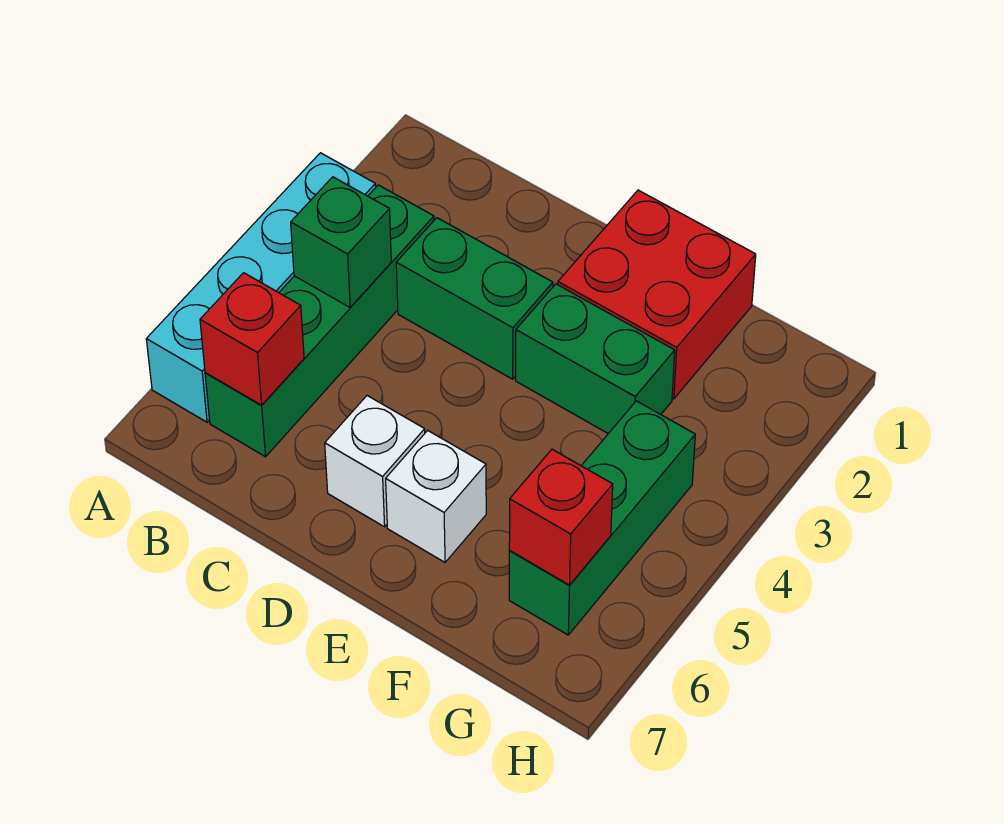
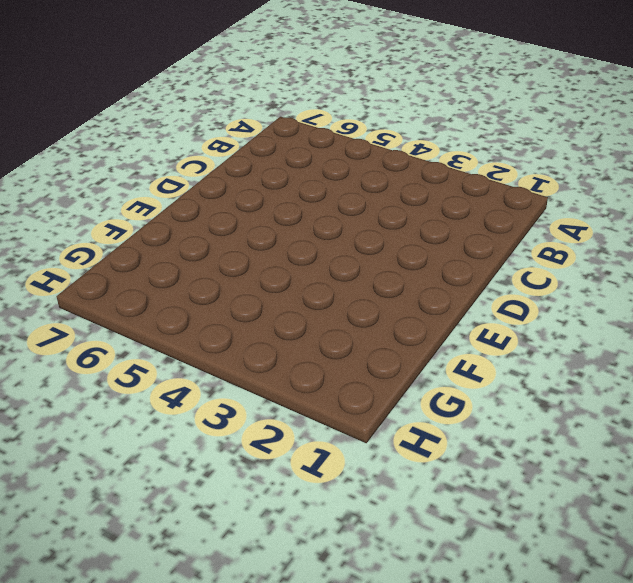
none -> cyan brick A3:A6 level 1
none -> green brick B3:B6 level 1

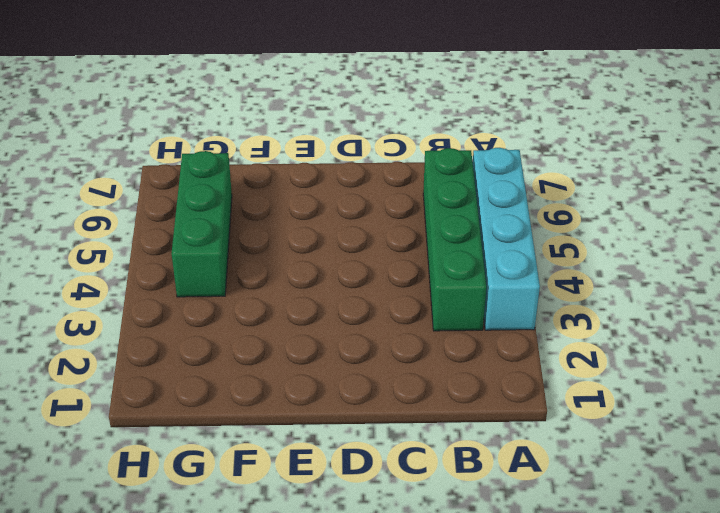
none -> green brick C3:D3 level 1
none -> white brick D6 level 1

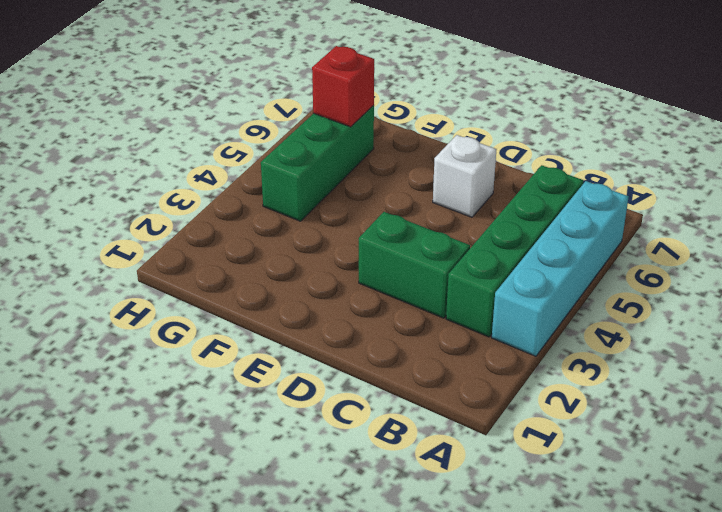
none -> red brick E1:F2 level 1
none -> green brick E3:F3 level 1

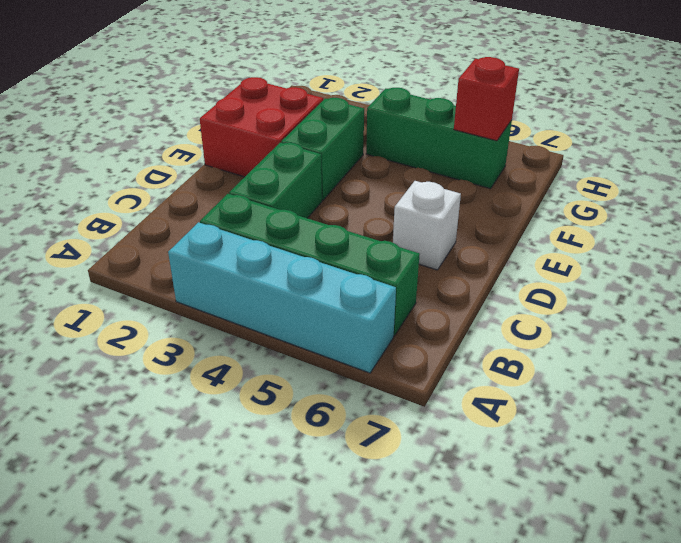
none -> white brick E6 level 1
none -> green brick B4 level 2

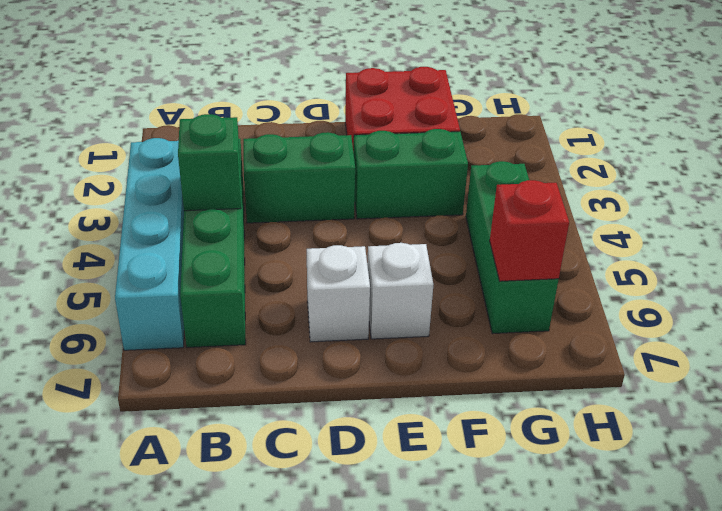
none -> red brick B6 level 2

